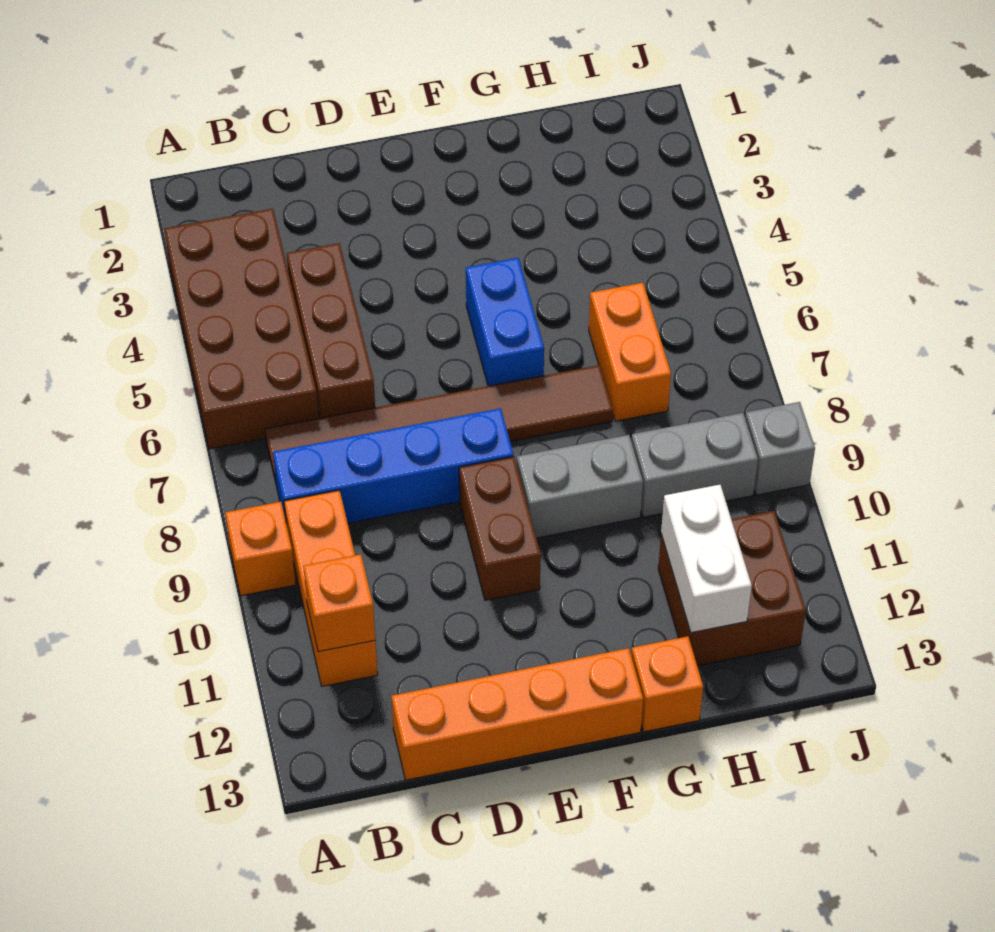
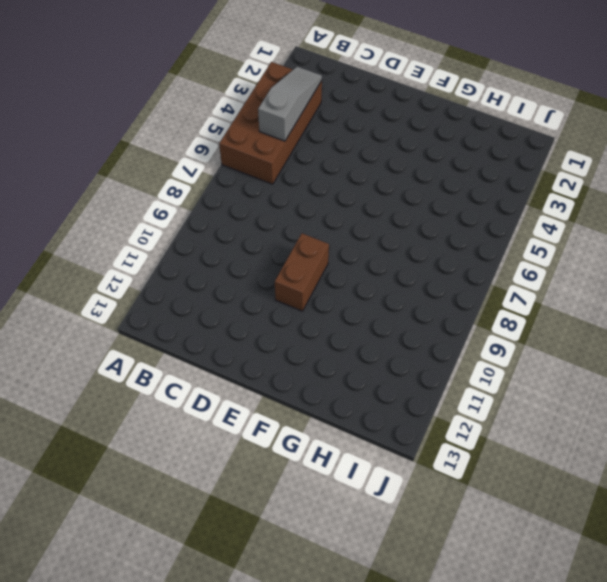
grey slope B3:B5 level 2 top 5 -> none
none -> orange brick A9 level 1
none -> brown tile B7:G7 level 1
none -> blue brick B8:E8 level 1

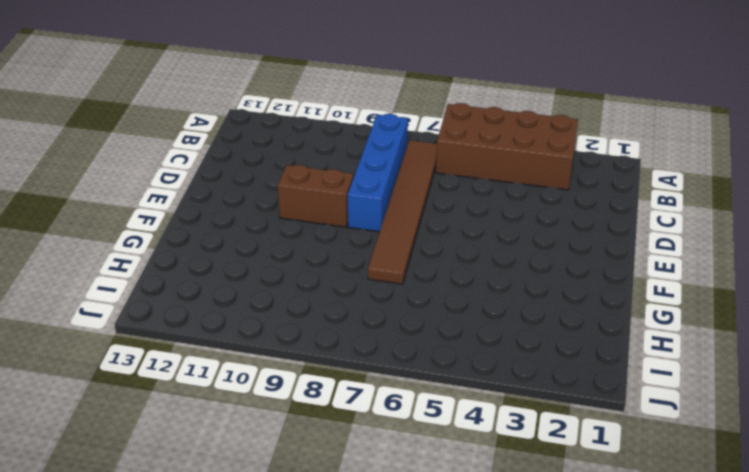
none -> orange brick A9 level 1
none -> orange brick B9:B11 level 1
none -> brown brick C4:C6 level 1

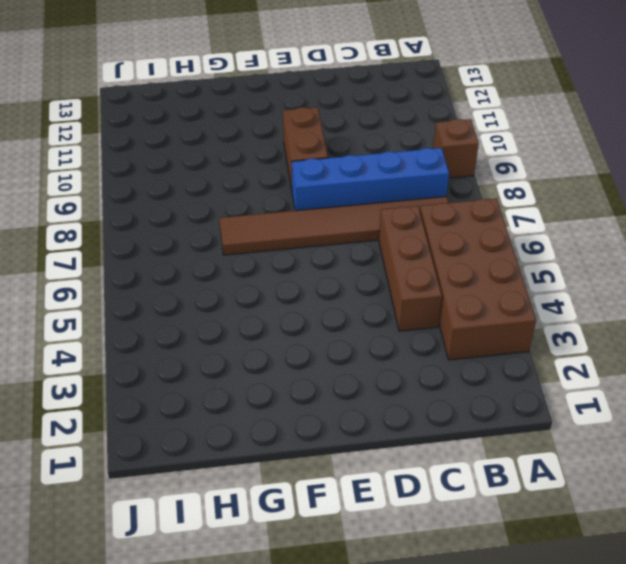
brown brick A9 level 1 -> orange brick A9 level 1
none -> orange brick B9:B11 level 1
none -> orange brick C13:F13 level 1
none -> blue brick F5:F6 level 1

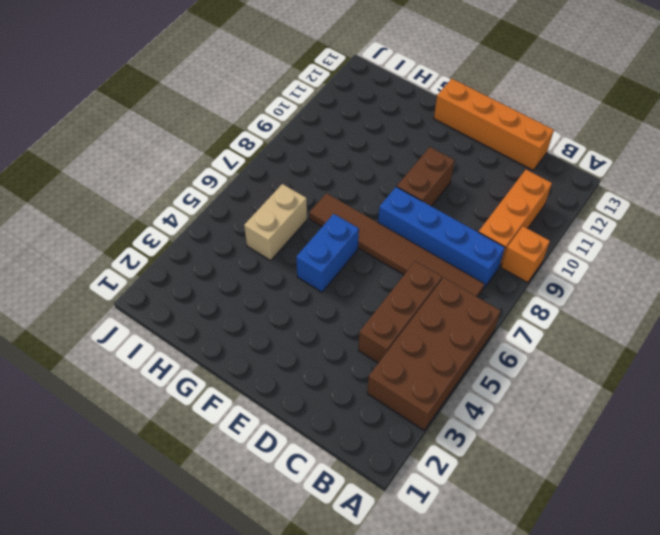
tan brick H5:H6 level 1 -> orange brick H6:H7 level 1
none -> grey brick F9:G9 level 1
none -> orange brick G13 level 1
none -> grey brick H9:I9 level 1

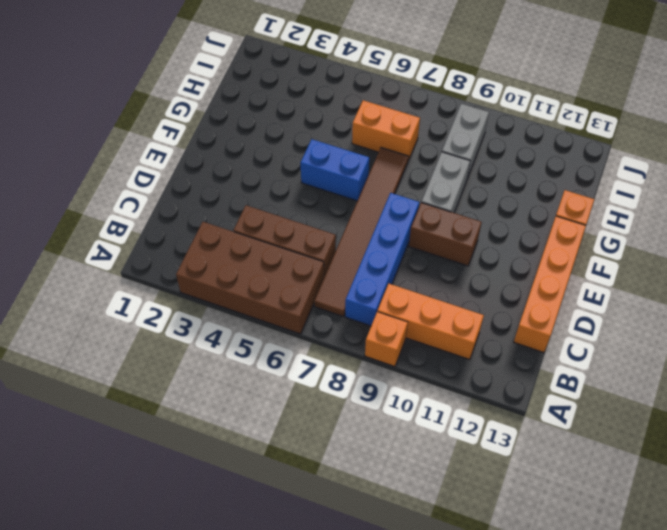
none -> brown brick H11:I12 level 1
none -> grey brick J9 level 1
none -> orange brick B11 level 2

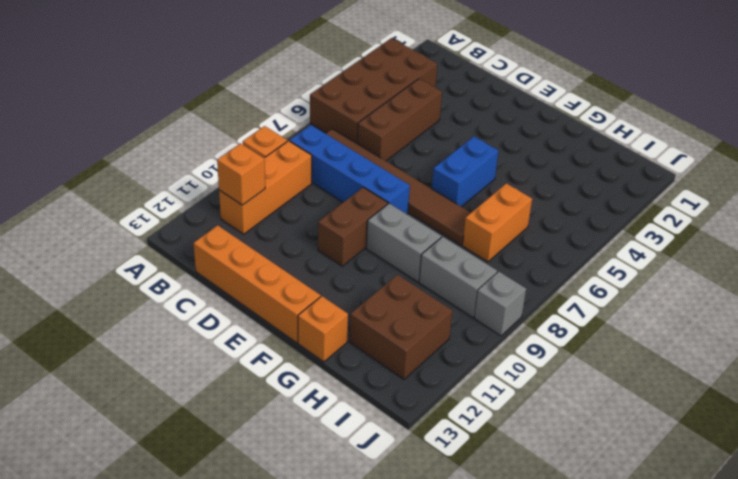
none -> white brick H11:H12 level 2

